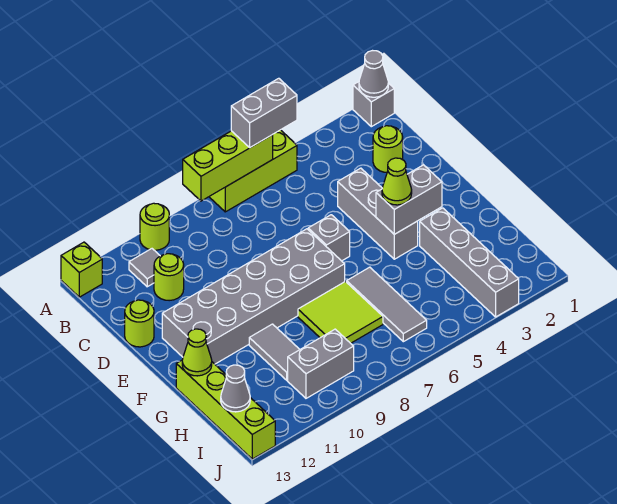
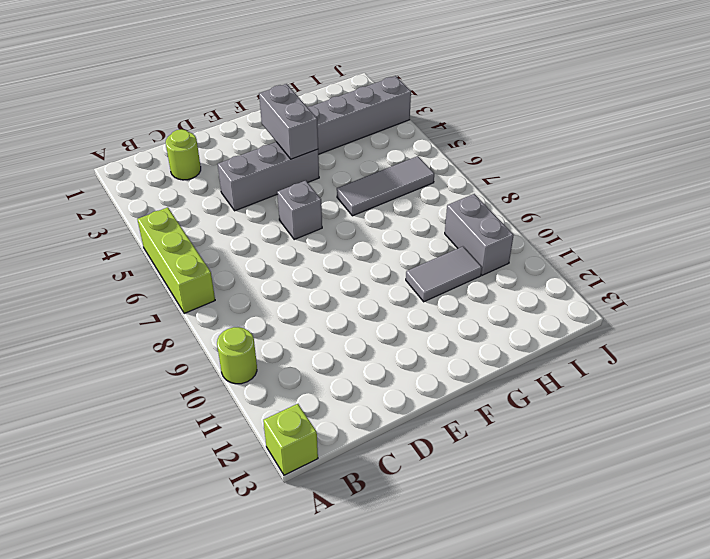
none -> grey brick A1 level 1
none -> grey tile B11 level 1
none -> lime round brick C11 level 1

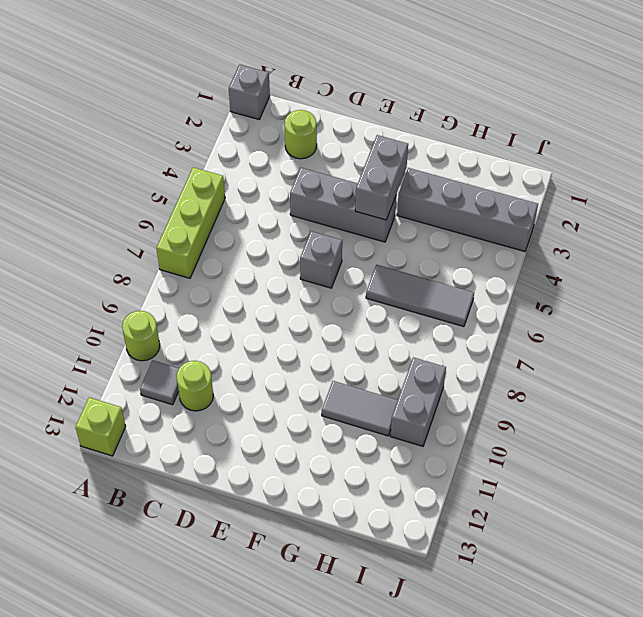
none -> lime round brick D13 level 1
none -> grey brick E7:F12 level 1
none -> lime tile G7:H8 level 1

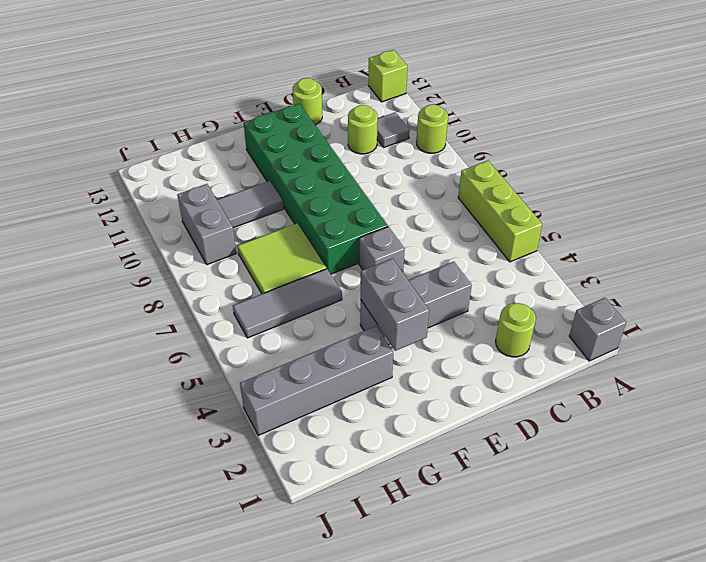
green brick E7:F12 level 1 -> grey brick E7:F12 level 1
none -> lime brick G13:J13 level 1
none -> grey cone A1 level 2
none -> lime brick A6:A8 level 2

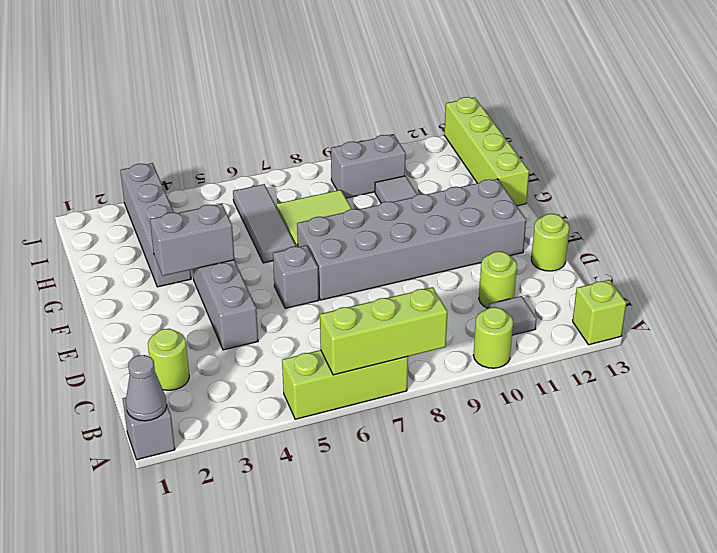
none -> lime cone G13 level 2
none -> grey cone I13 level 2
none -> grey brick A5:A6 level 3

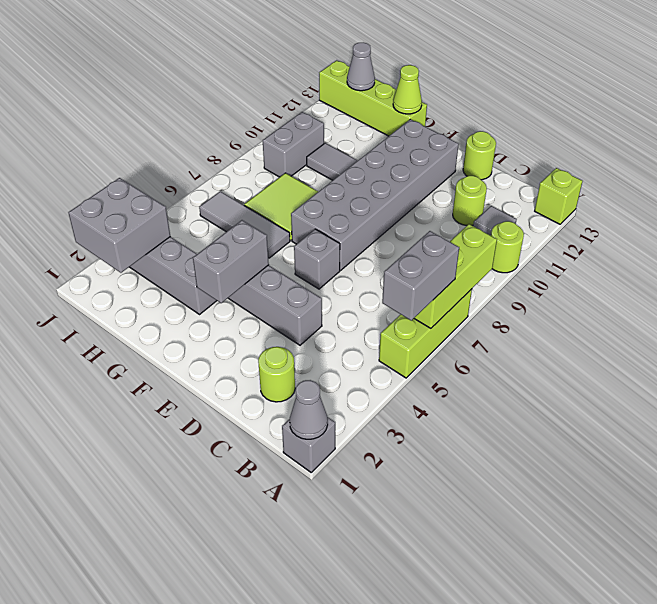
grey brick I2:J3 level 2 -> none
none -> lime cone F4 level 3

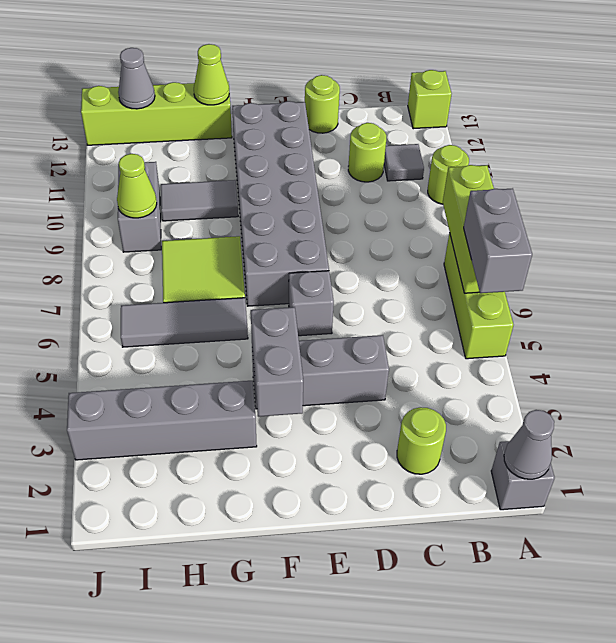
lime cone I9 level 2 -> lime cone F4 level 3

